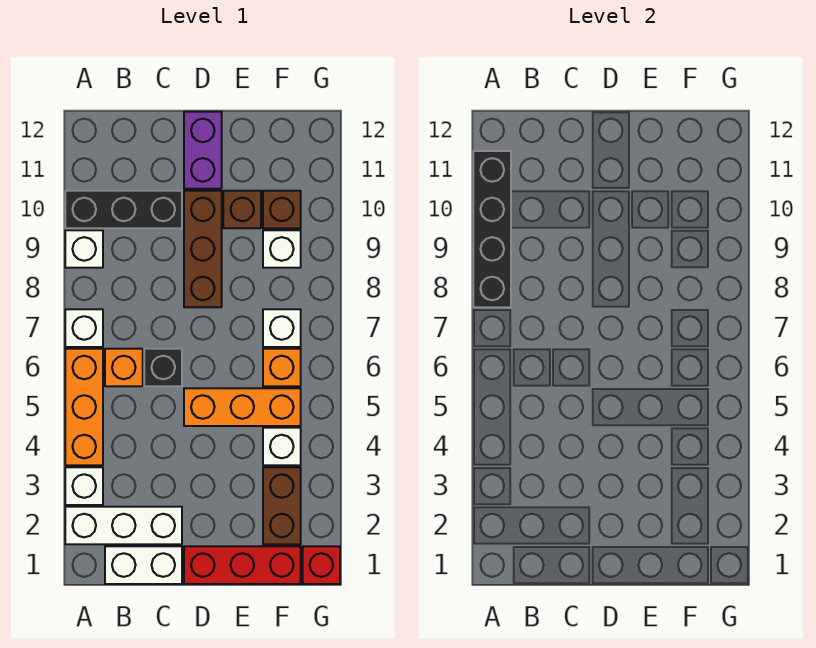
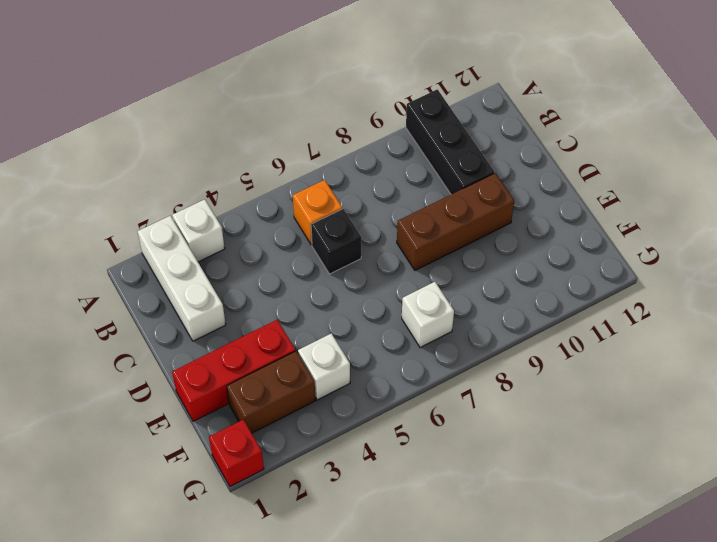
red brick E1:E3 level 1 -> red brick D1:F1 level 1
none -> orange brick A4:A6 level 1
none -> white brick A7 level 1
none -> white brick A9 level 1

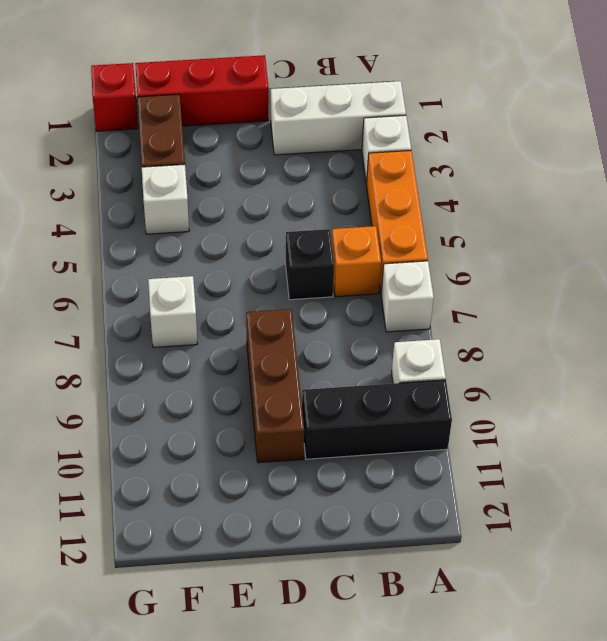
none -> white brick B1:C1 level 1
none -> orange brick D5:F5 level 1
none -> purple brick D11:D12 level 1

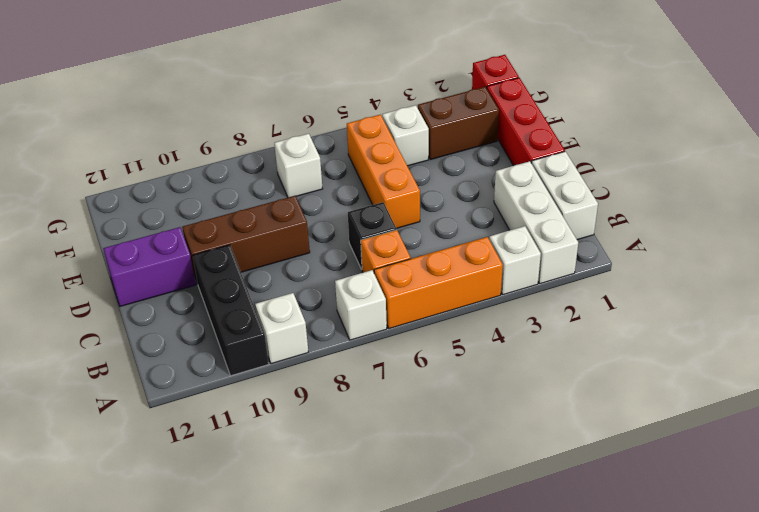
none -> brown brick E10 level 1
none -> orange brick F6 level 1
none -> white brick F9 level 1

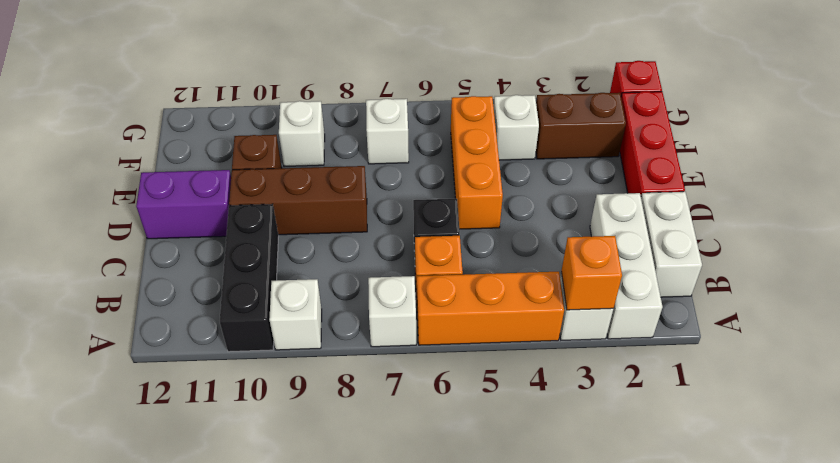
orange brick A3 level 2 -> orange brick F6 level 1
none -> brown brick F10 level 1
none -> black brick A8:A11 level 2

